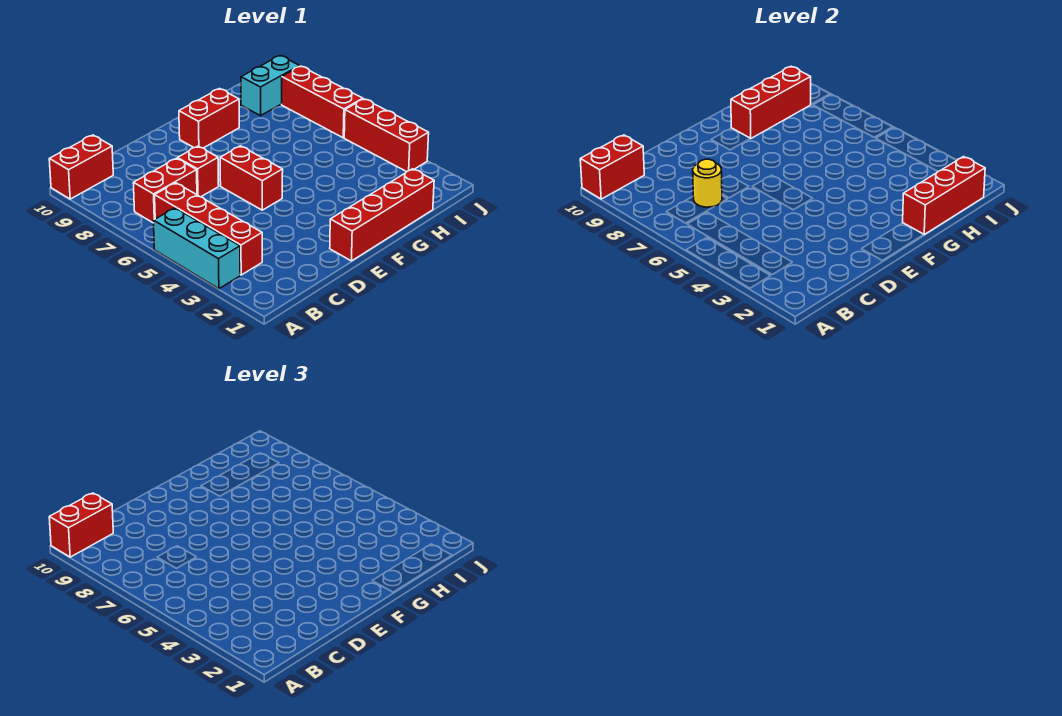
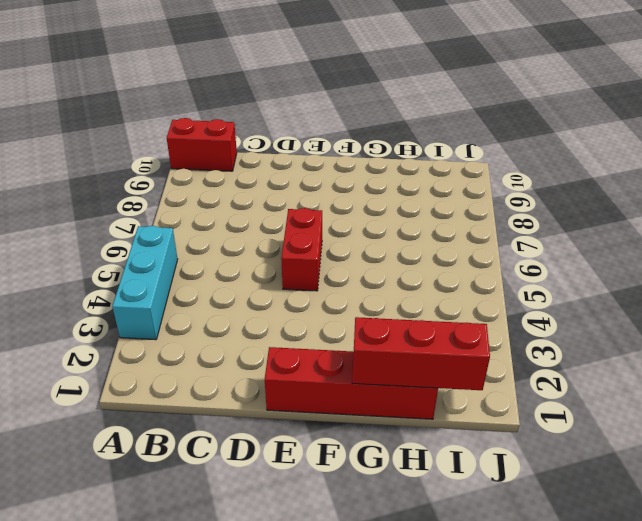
none -> red brick B3:B6 level 1
none -> red brick B7:C7 level 1
none -> red brick D7 level 1

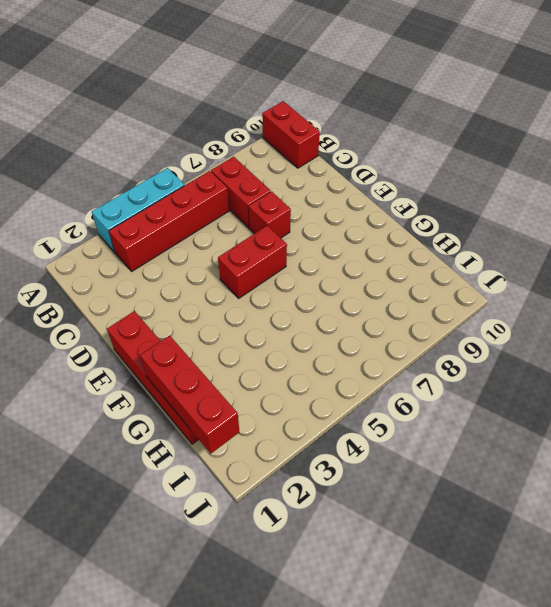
none -> red brick F9:G9 level 1
none -> cyan brick I9:J9 level 1
none -> red brick J3:J5 level 1

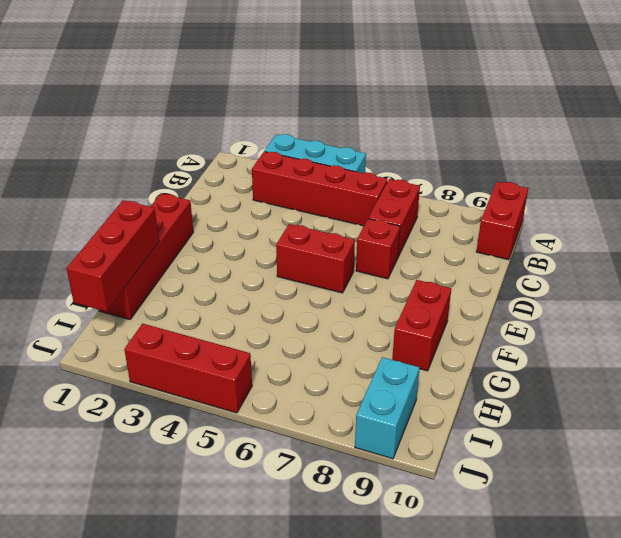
none -> red brick J6:J8 level 1
none -> red brick A10:B10 level 2
none -> yellow round brick C7 level 2

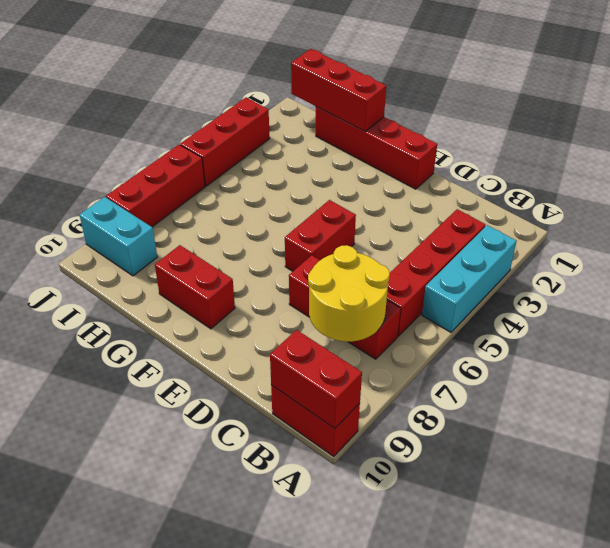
yellow round brick B7:C8 level 2 -> yellow round brick C7 level 2
none -> red brick G9:I9 level 2
none -> red brick A10:B10 level 3

